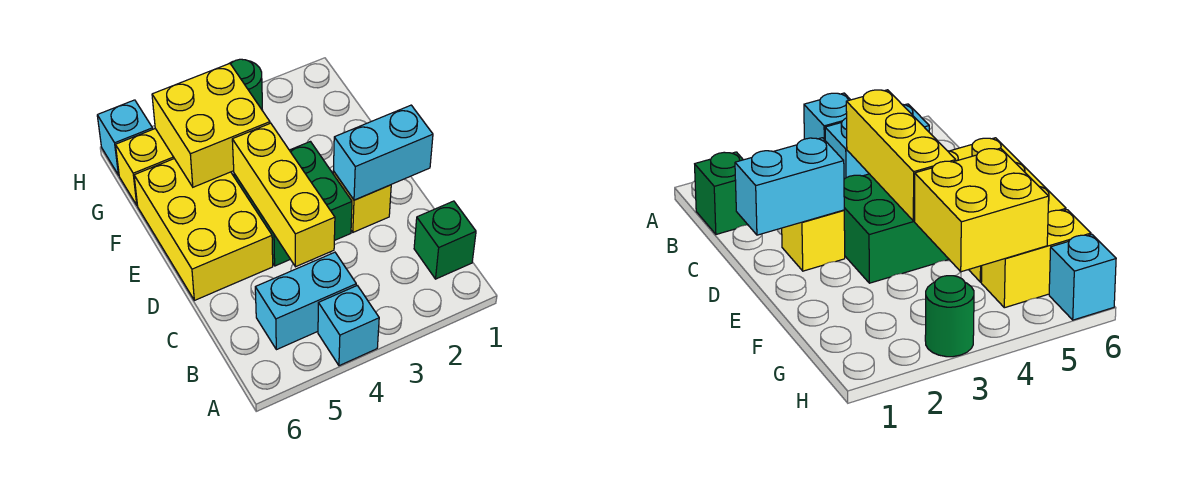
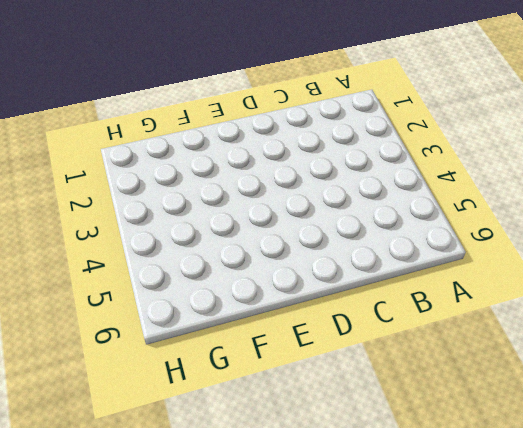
none -> cyan brick A4 level 1
none -> green brick B1 level 1
none -> cyan brick B4:B5 level 1

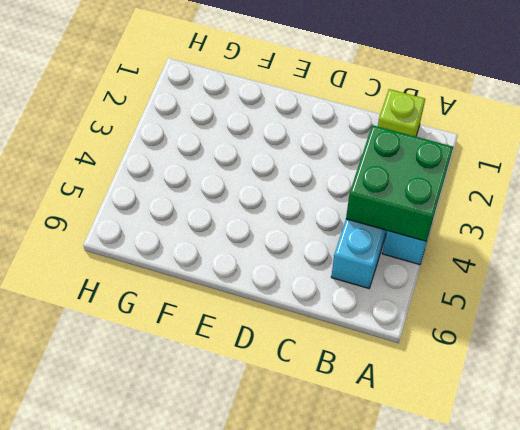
green brick A3:B4 level 2 -> green brick D3:E4 level 1
lime brick B1 level 1 -> green brick B1 level 1
none -> yellow brick D2 level 1
none -> yellow brick D5:F6 level 1
none -> yellow brick G5:G6 level 1

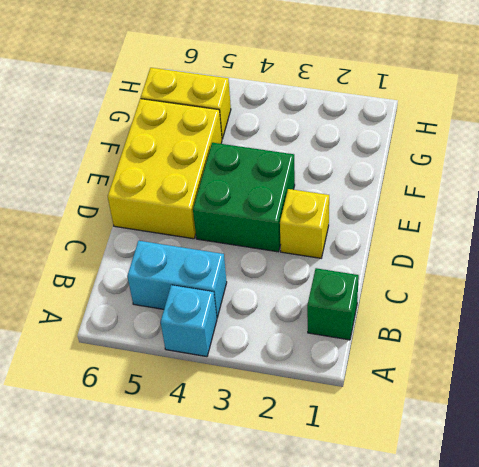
none -> green round brick H3 level 1
none -> cyan brick H6 level 1
none -> yellow brick C4:E4 level 2

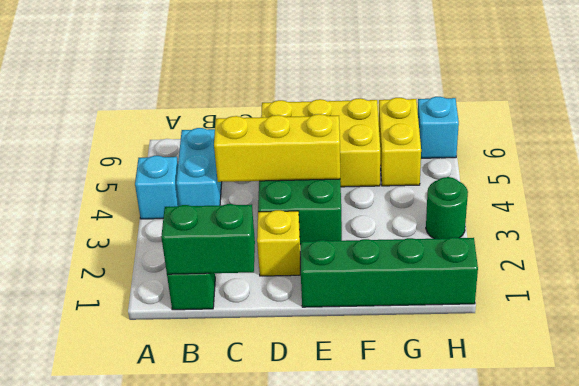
green brick B1:C1 level 2 -> none
green brick E1:H1 level 1 -> none
none -> cyan brick D1:D2 level 2
none -> yellow brick F4:G5 level 2

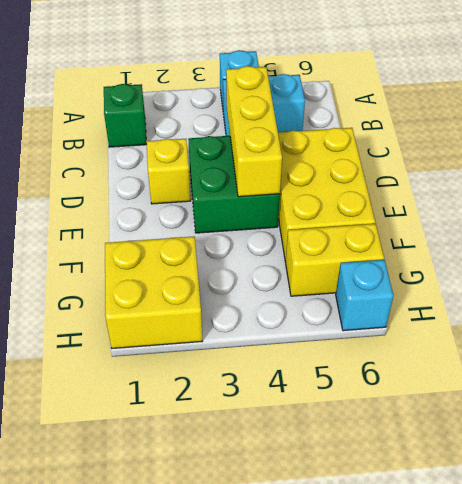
yellow brick G1:H2 level 1 -> yellow brick F4:G5 level 2
none -> green round brick H3 level 1
none -> cyan brick D1:D2 level 2

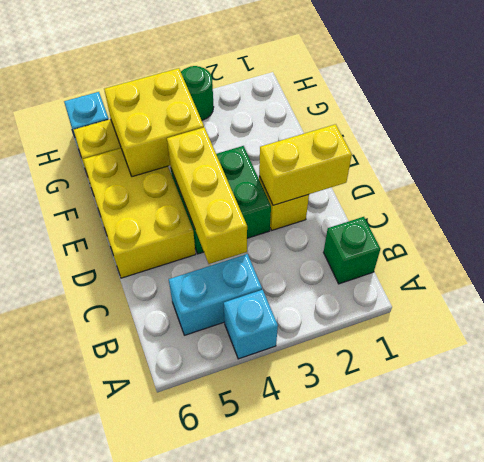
yellow brick D1:D2 level 2 -> cyan brick D1:D2 level 2

